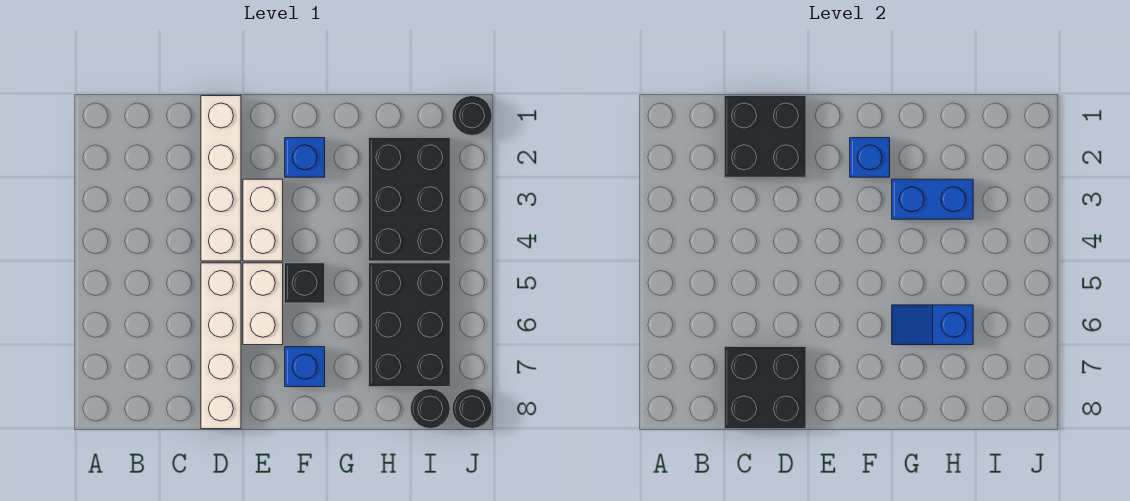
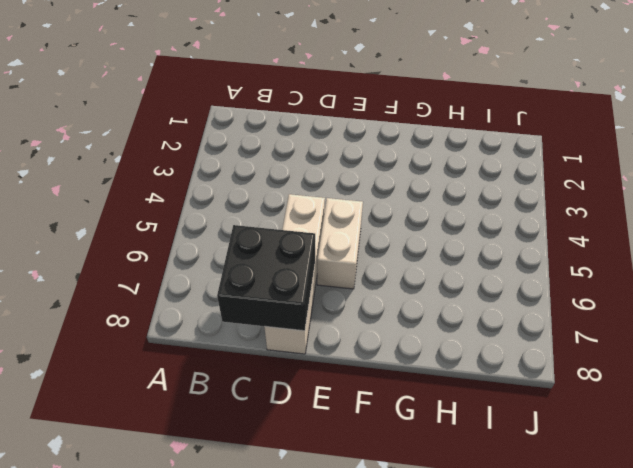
none -> white brick D1:D4 level 1
none -> white brick E3:E4 level 1
none -> blue brick F2 level 1

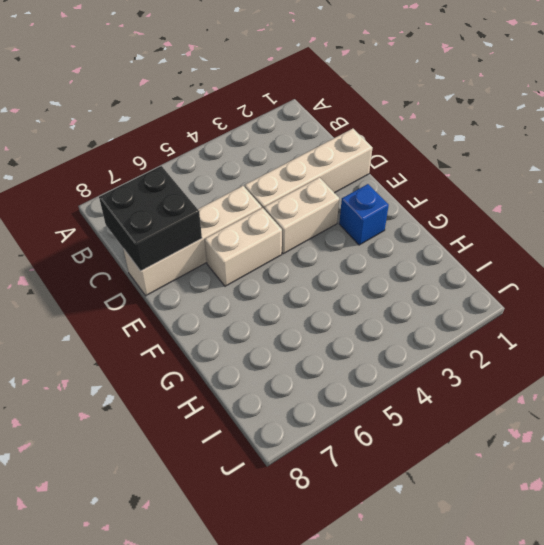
none -> black brick F5 level 1
none -> blue brick F7 level 1
none -> black brick H2:I4 level 1

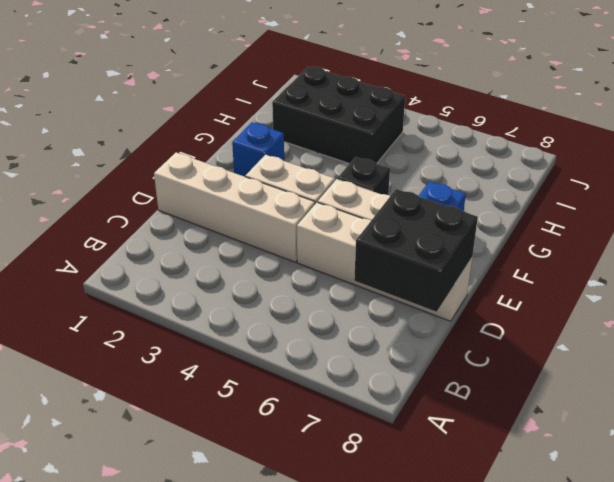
none -> black brick H5:I7 level 1
none -> black round brick I8 level 1
none -> black round brick J1 level 1

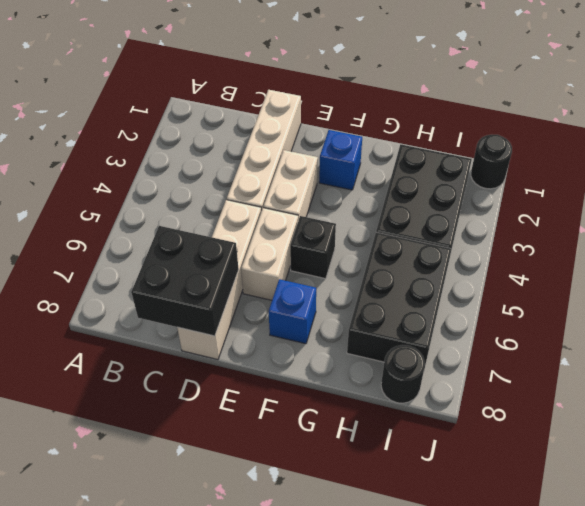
none -> black round brick J8 level 1
none -> black brick C1:D2 level 2
none -> blue brick F2 level 2

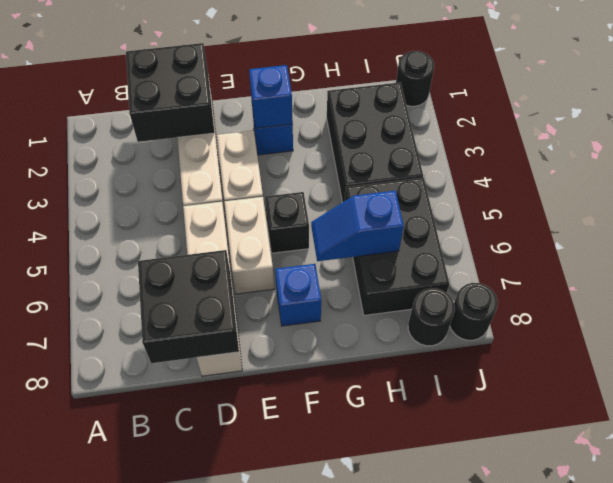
none -> blue brick G3:H3 level 2

